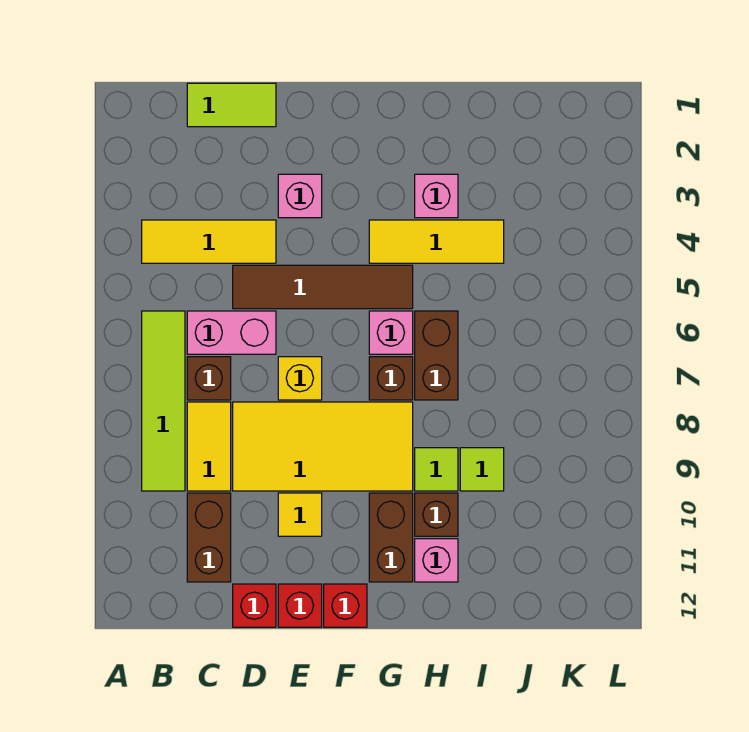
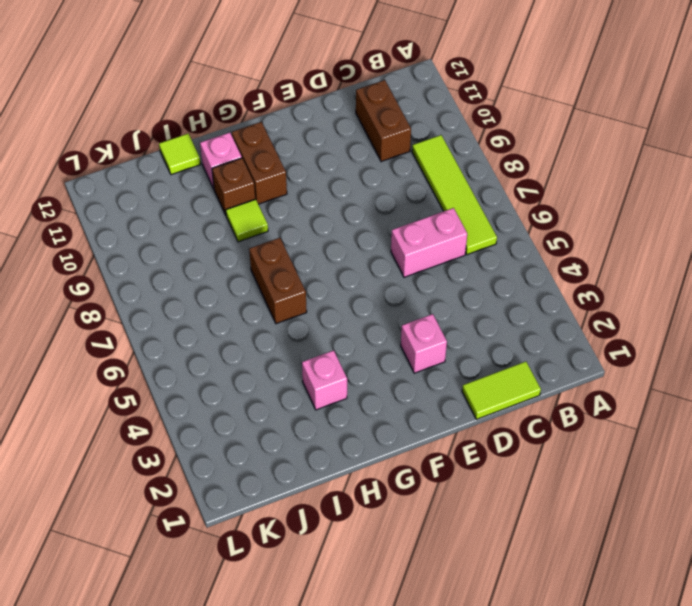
lime tile I12 level 1 -> lime tile I9 level 1
none -> yellow tile B4:D4 level 1
none -> brown brick C7 level 1
none -> yellow tile C8:C9 level 1

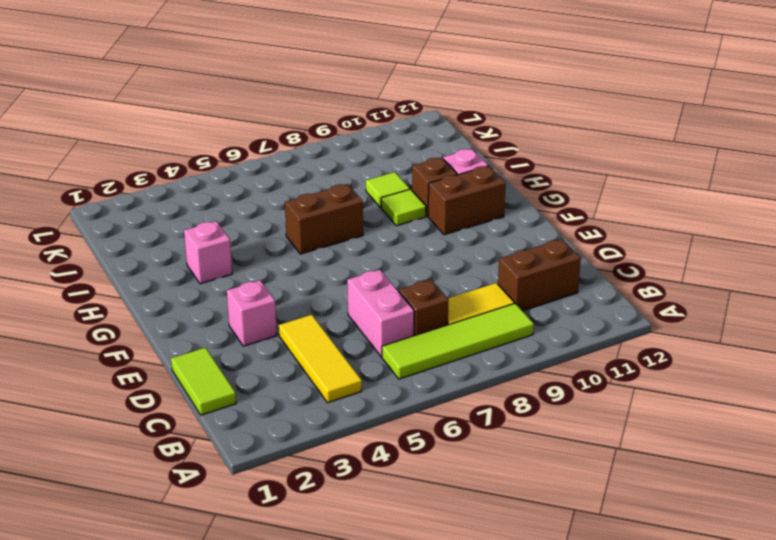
none -> brown tile D5:G5 level 1
none -> yellow tile D8:G9 level 1
none -> red brick D12 level 1

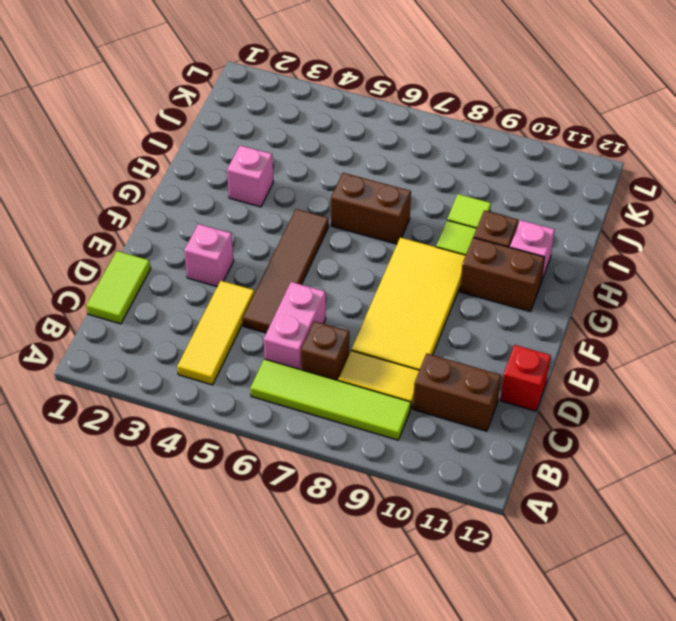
none -> yellow brick E7 level 1
none -> yellow tile E10 level 1
none -> red brick E12 level 1

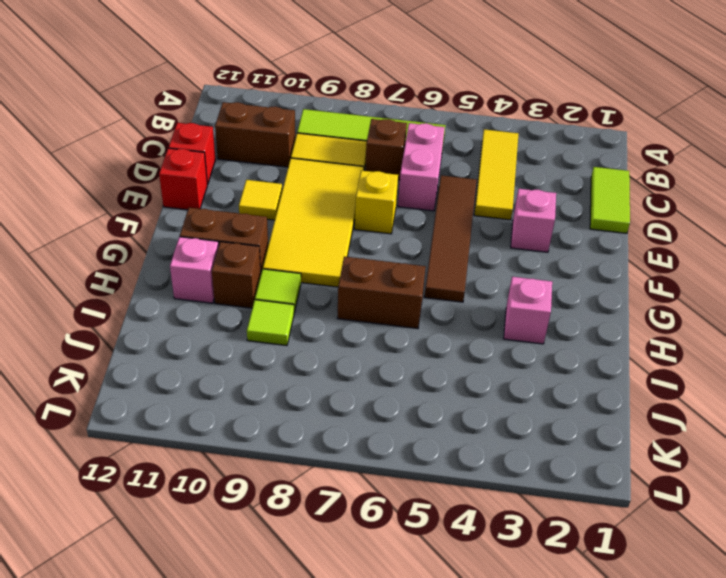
none -> red brick F12 level 1
none -> yellow tile G4:I4 level 1
none -> pink brick G6 level 1

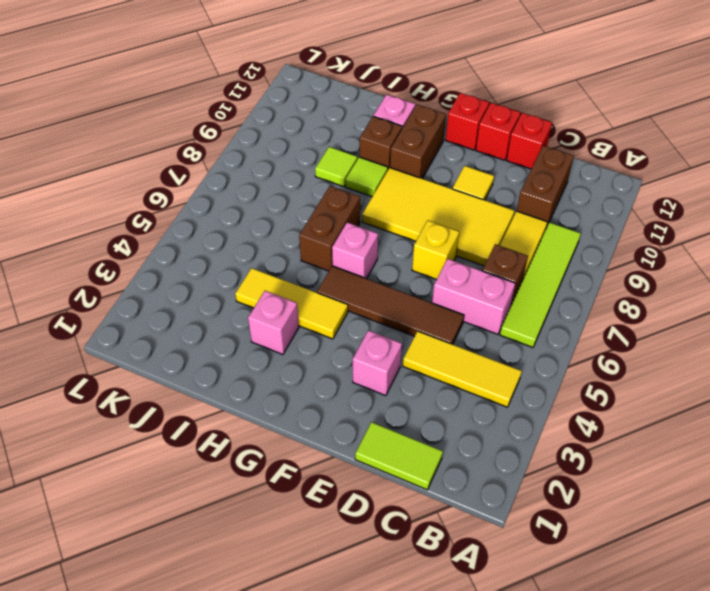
none -> brown brick G7 level 1

